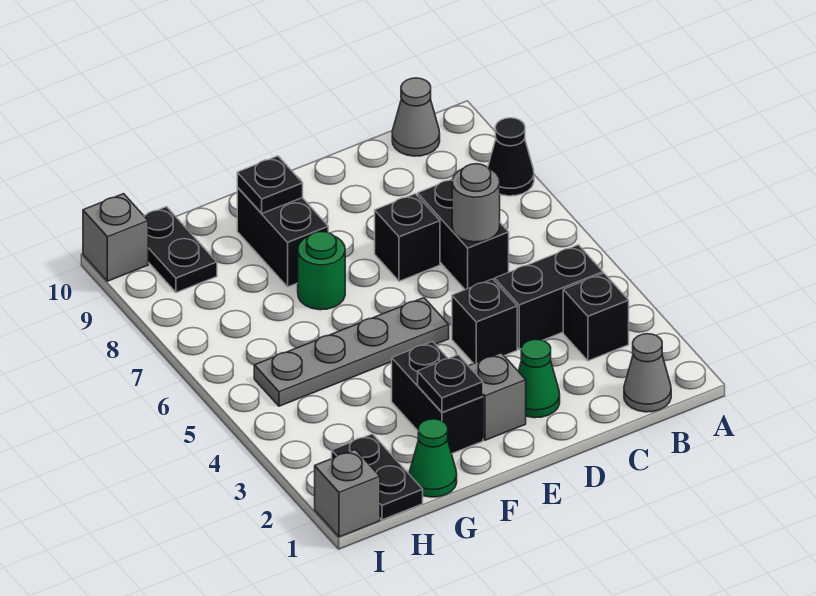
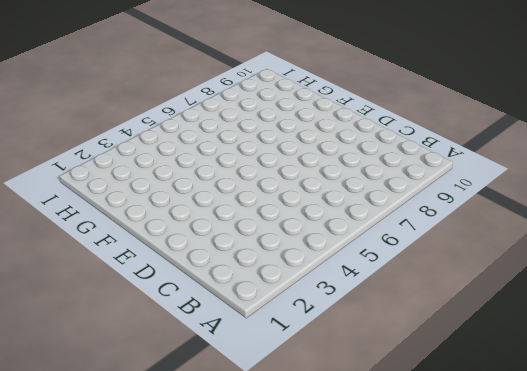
none -> black cone A8 level 1
none -> grey cone B1 level 1
none -> black brick B3 level 1

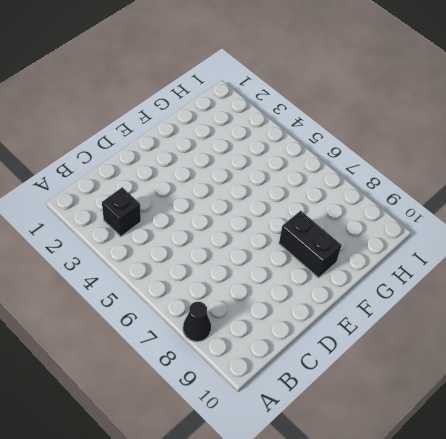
none -> grey cone B1 level 1
none -> black brick B4:C4 level 1
none -> grey cone B10 level 1

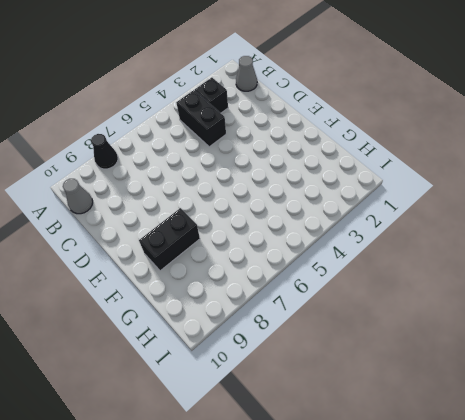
none -> black brick C6:C7 level 1
none -> green cone D2 level 1
none -> black brick D4 level 1

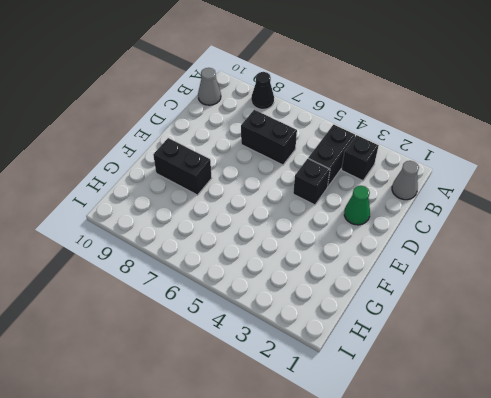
none -> black brick D7 level 1
none -> grey brick E2 level 1
none -> grey plate E5:H5 level 1

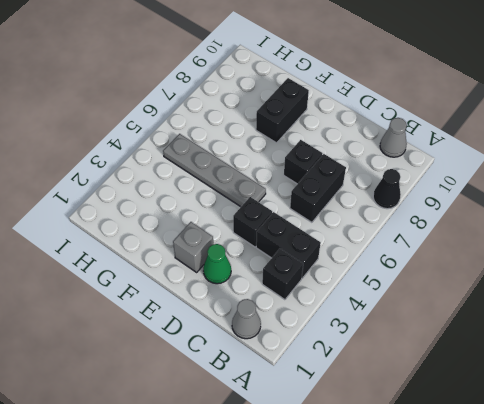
none -> black brick F2:F3 level 1
none -> green round brick F7 level 1
none -> green cone G1 level 1

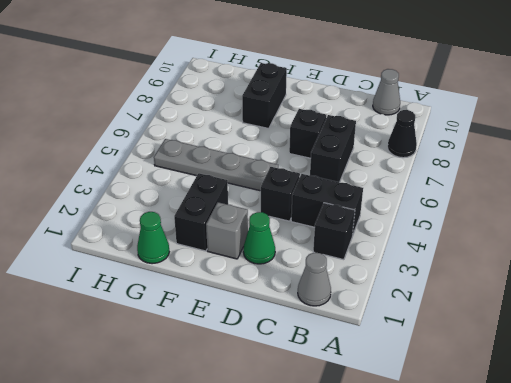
none -> green round brick F7 level 1
none -> black plate H1:H2 level 1
none -> black plate H9:H10 level 1

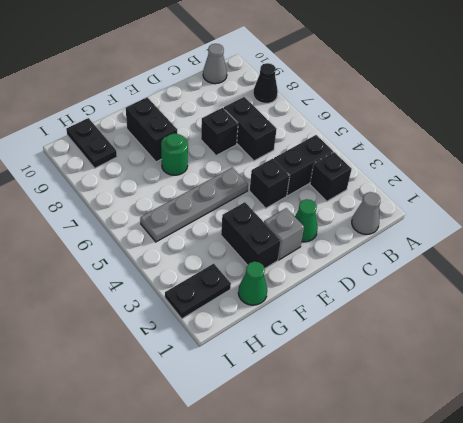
black plate H2:I2 level 1 -> black plate H1:H2 level 1
none -> grey brick I1 level 1
none -> grey brick I10 level 1
none -> grey round brick C6 level 2

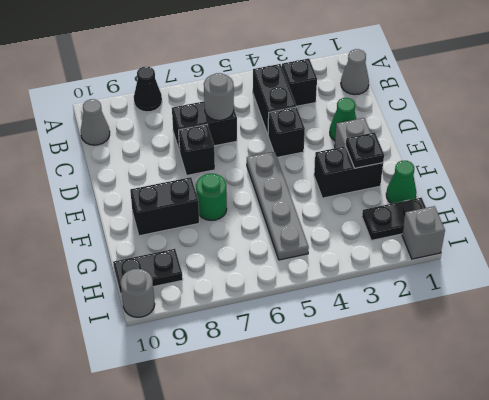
grey round brick I10 level 1 -> grey brick I10 level 1
none -> black plate F9 level 2

